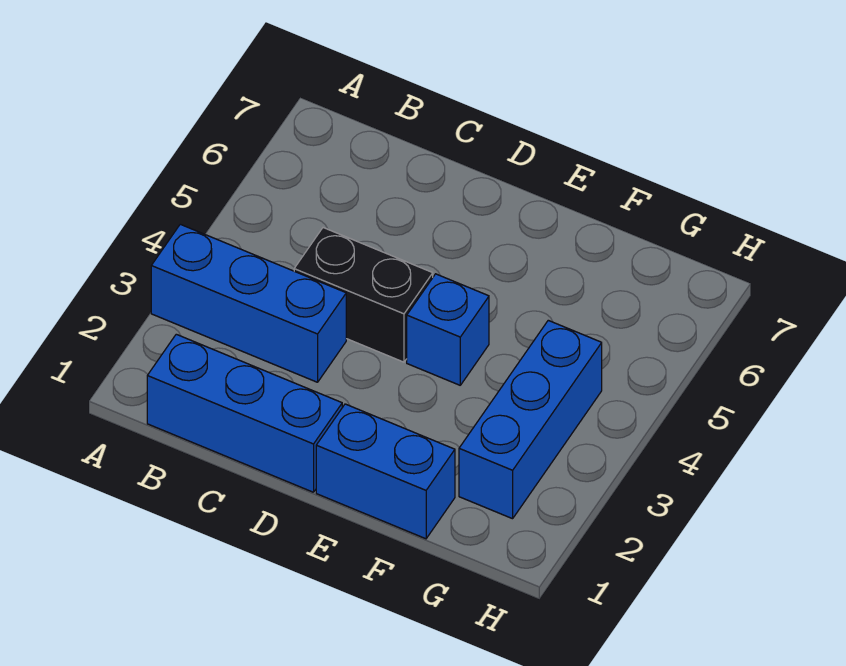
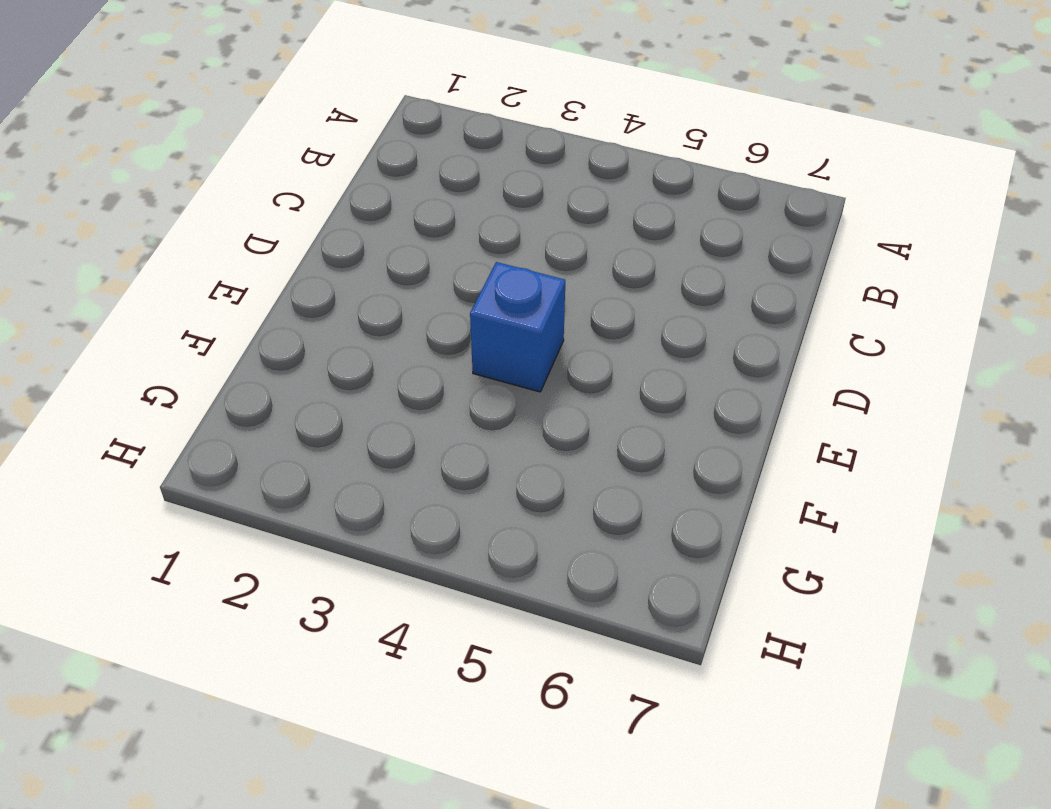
none -> blue brick A3:C3 level 1
none -> blue brick B1:D1 level 1

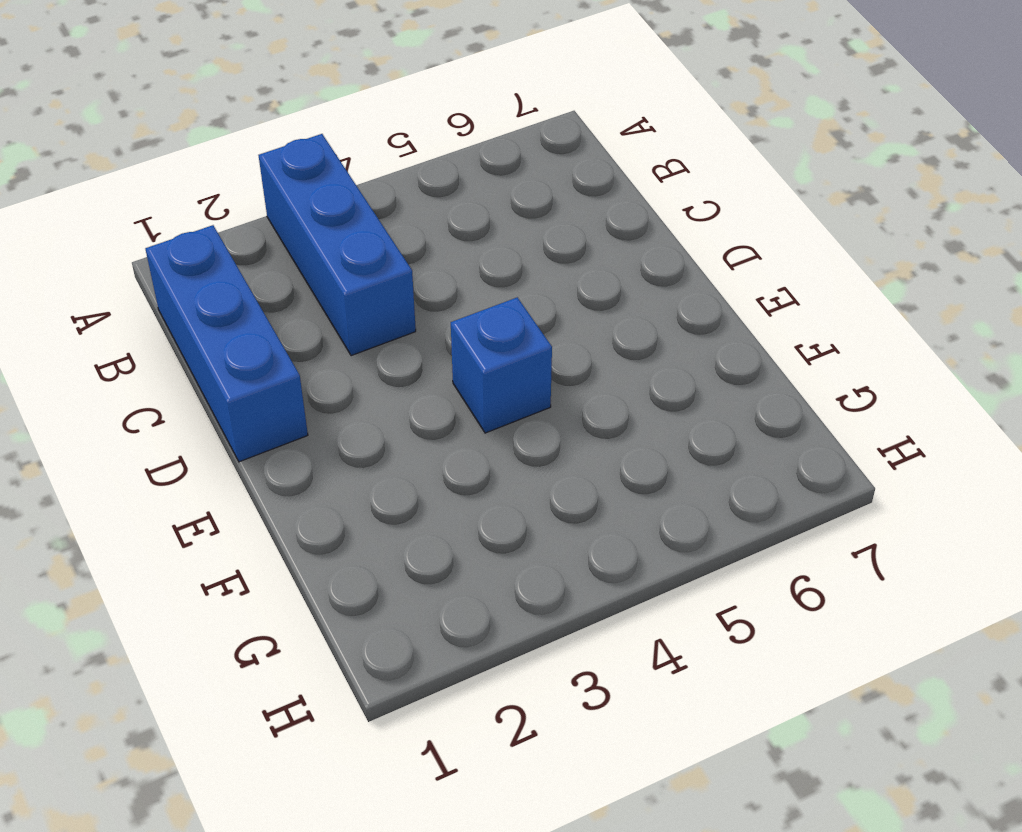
none -> black brick C4:D4 level 1
none -> blue brick E1:F1 level 1

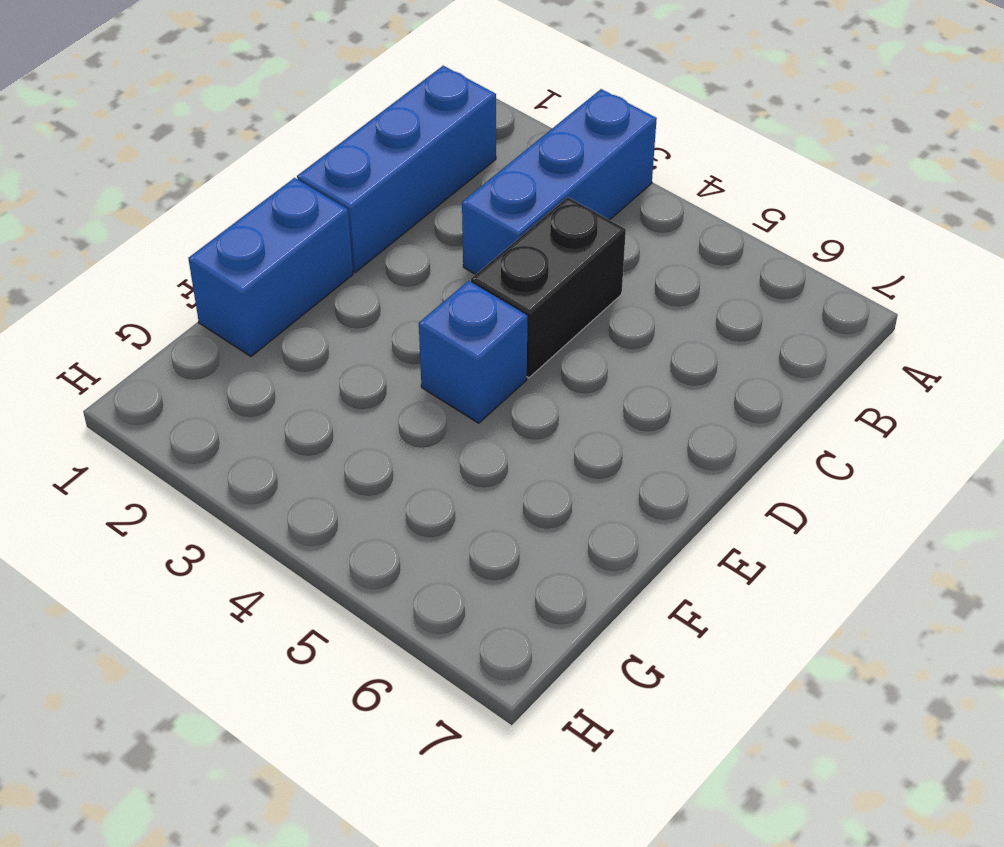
none -> blue brick G2:G4 level 1

